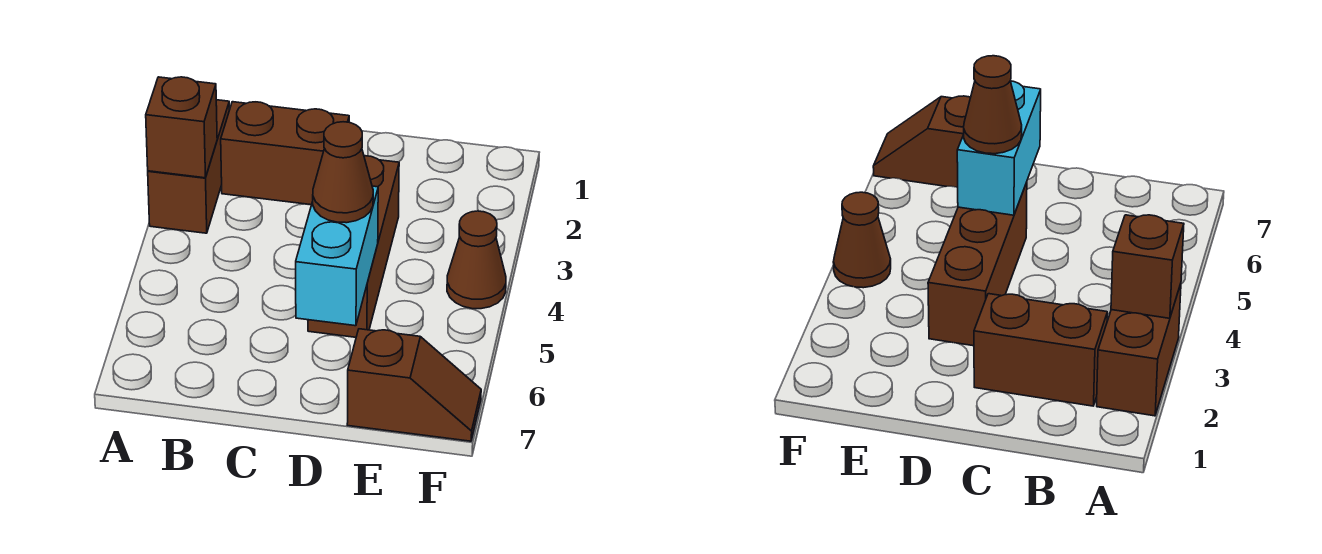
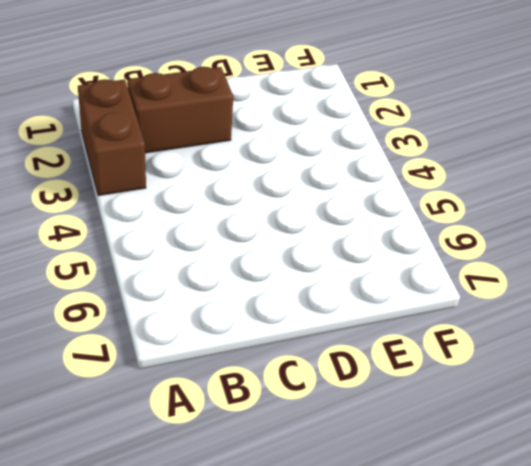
none -> brown brick D3:D5 level 1
none -> brown slope E7:F7 level 1 top E

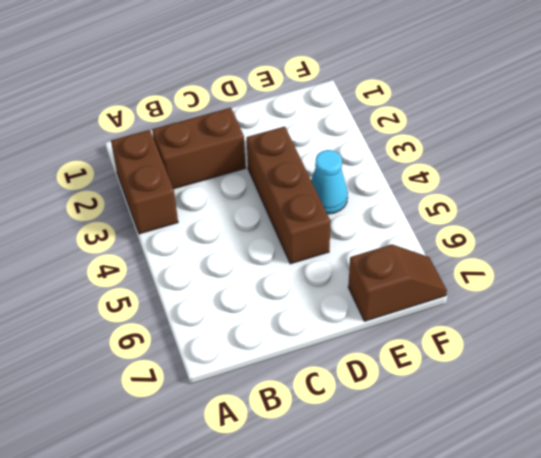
cyan cone E4 level 1 -> none
none -> brown cone F4 level 1
none -> brown brick A3 level 2

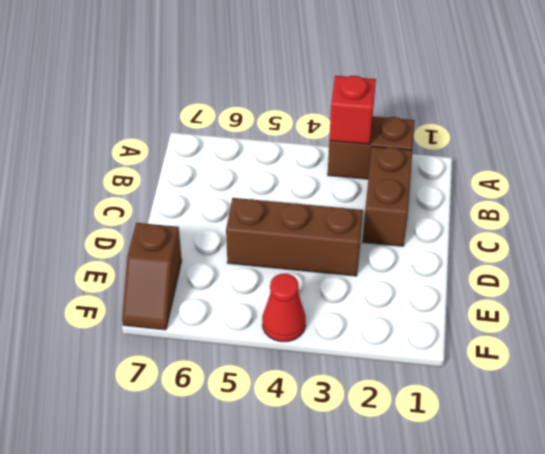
red brick A3 level 2 -> brown brick A3 level 2
red cone F4 level 1 -> brown cone F4 level 1
none -> cyan brick D5:D6 level 2
none -> brown cone D5 level 3

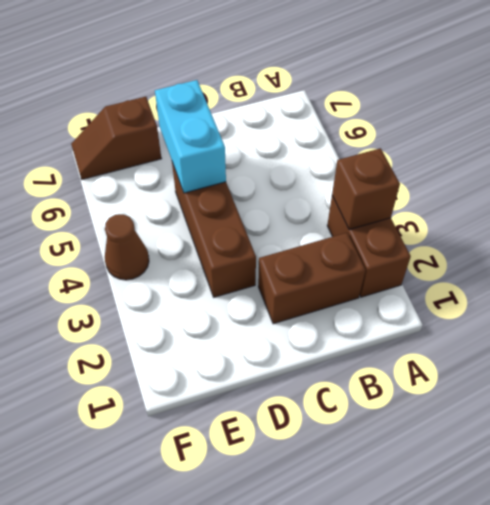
none -> brown cone D5 level 3

